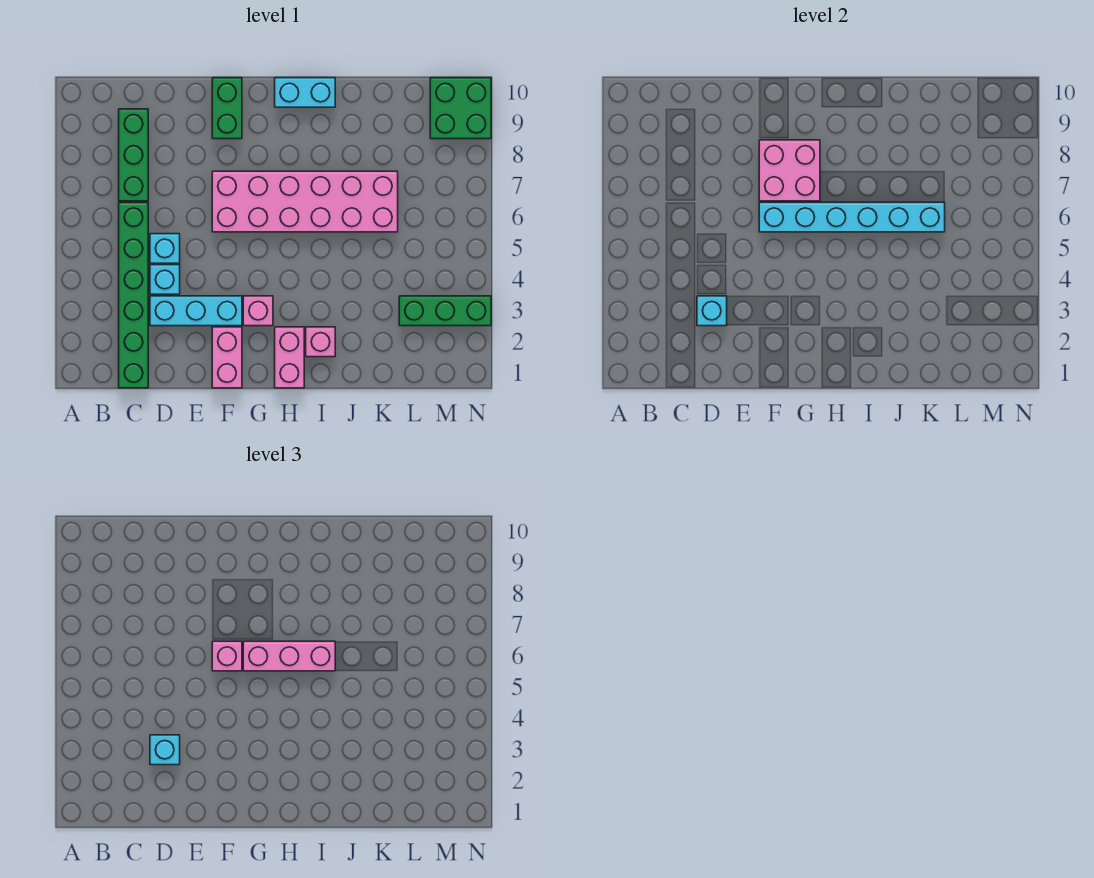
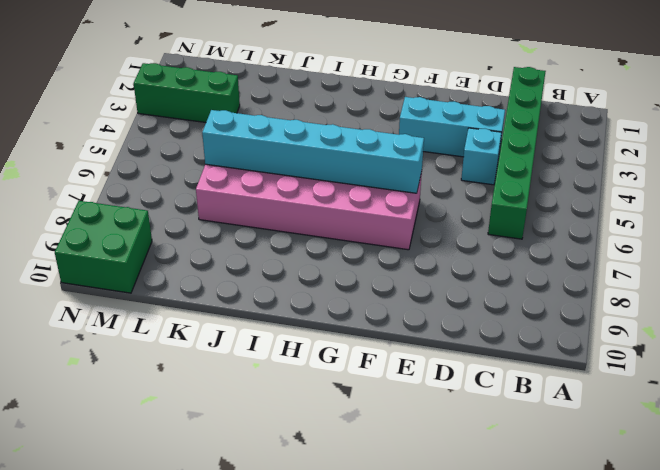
none -> green brick C7:C9 level 1
none -> cyan brick D5 level 1
none -> pink brick F1:F2 level 1

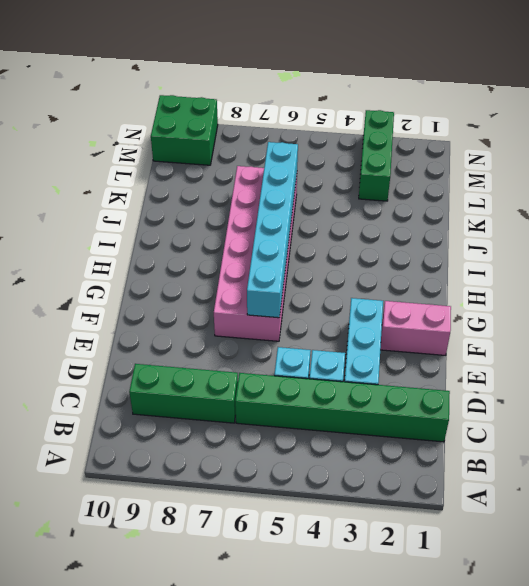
none -> green brick F9:F10 level 1
none -> pink brick G3 level 1
none -> pink brick H1:H2 level 1

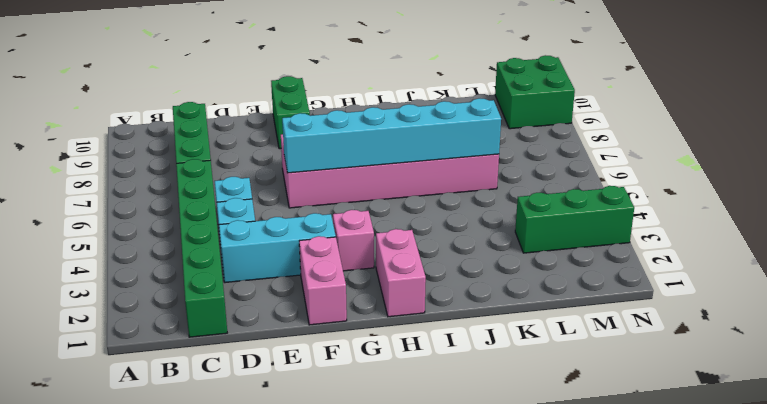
none -> cyan brick H10:I10 level 1
none -> pink brick I2 level 1
none -> cyan brick D3 level 2

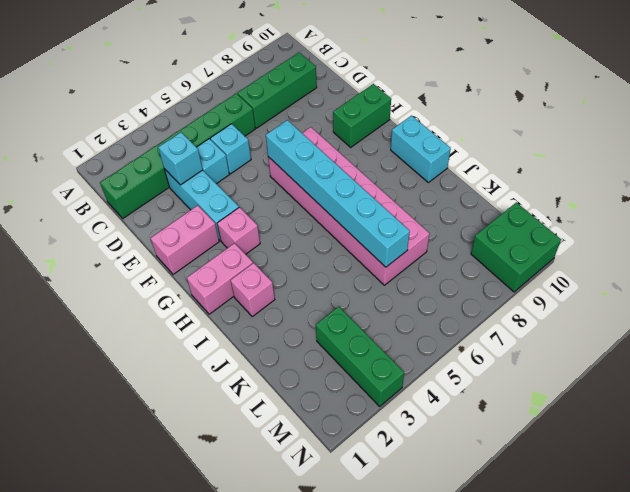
none -> pink brick F7:G8 level 2
none -> cyan brick D3 level 3
none -> pink brick F6 level 3

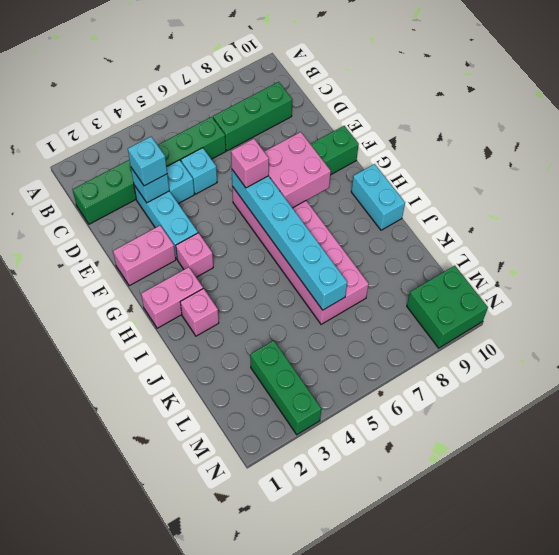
none -> pink brick G6:I6 level 3

